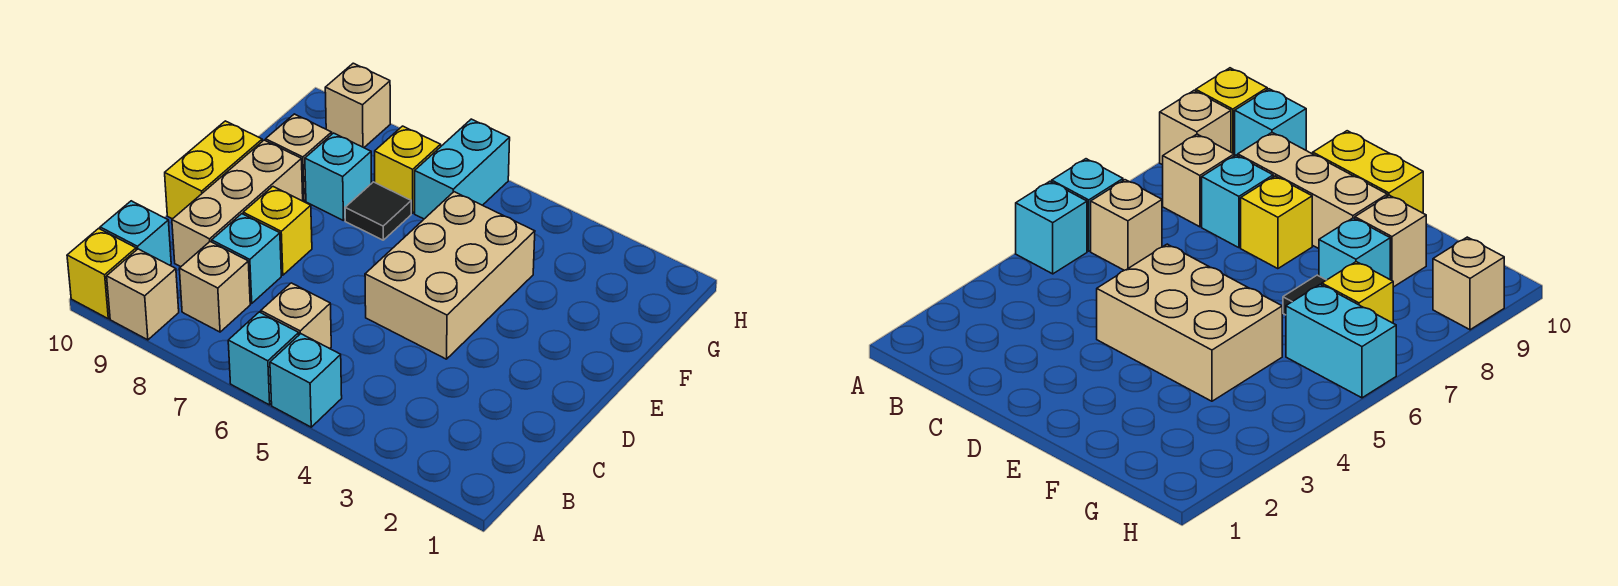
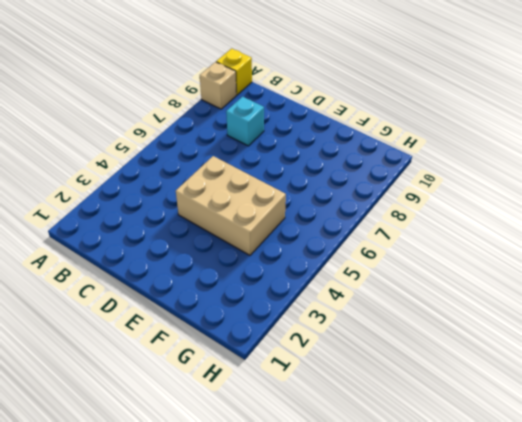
none -> cyan brick A5 level 1
none -> cyan brick A6 level 1
none -> tan brick B6 level 1

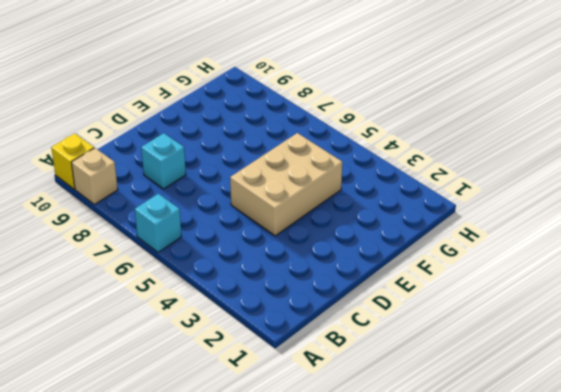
none -> cyan brick A5 level 1
none -> tan brick B6 level 1
none -> tan brick B8 level 1

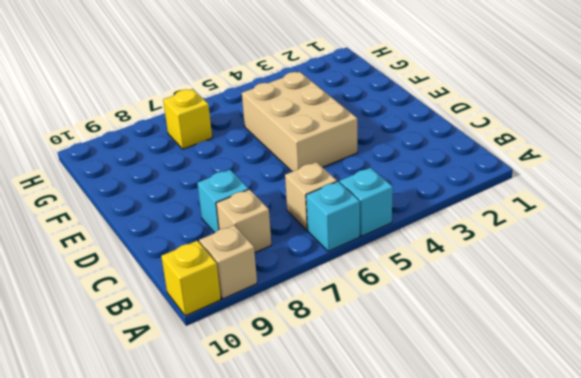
none -> cyan brick B10 level 1
none -> tan brick C9:E9 level 1
none -> yellow brick D8 level 1

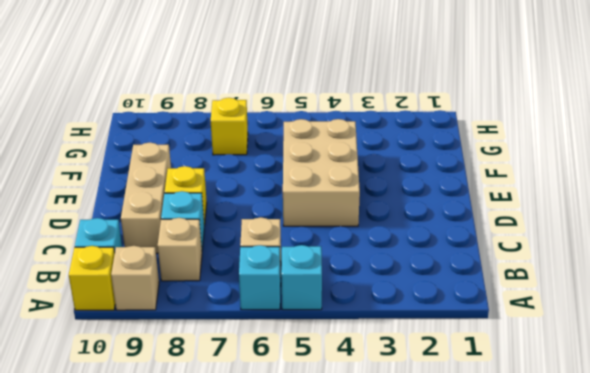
none -> yellow brick D10:E10 level 1
none -> black tile F7 level 1
none -> cyan brick F8 level 1

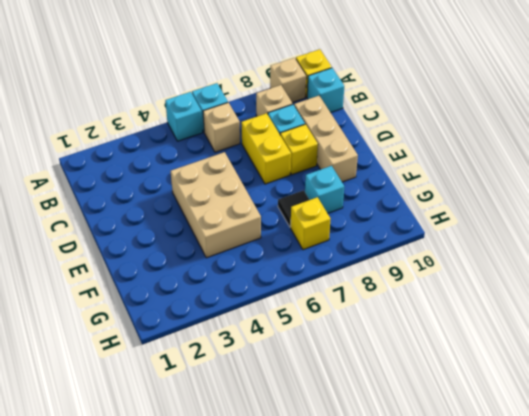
yellow brick C7:D7 level 1 -> yellow brick D10:E10 level 1
none -> tan brick F9 level 1
none -> cyan brick G6:H6 level 1
none -> tan brick H9 level 1

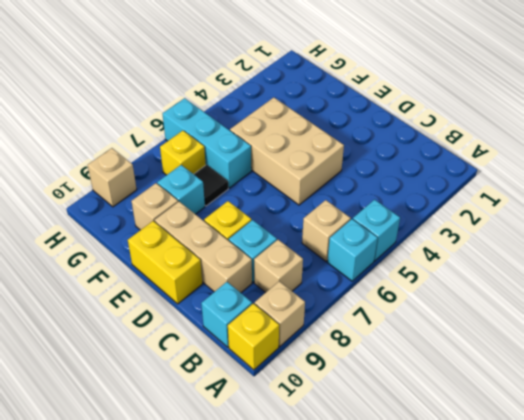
cyan brick F6:H6 level 1 -> cyan brick G6:H6 level 1

